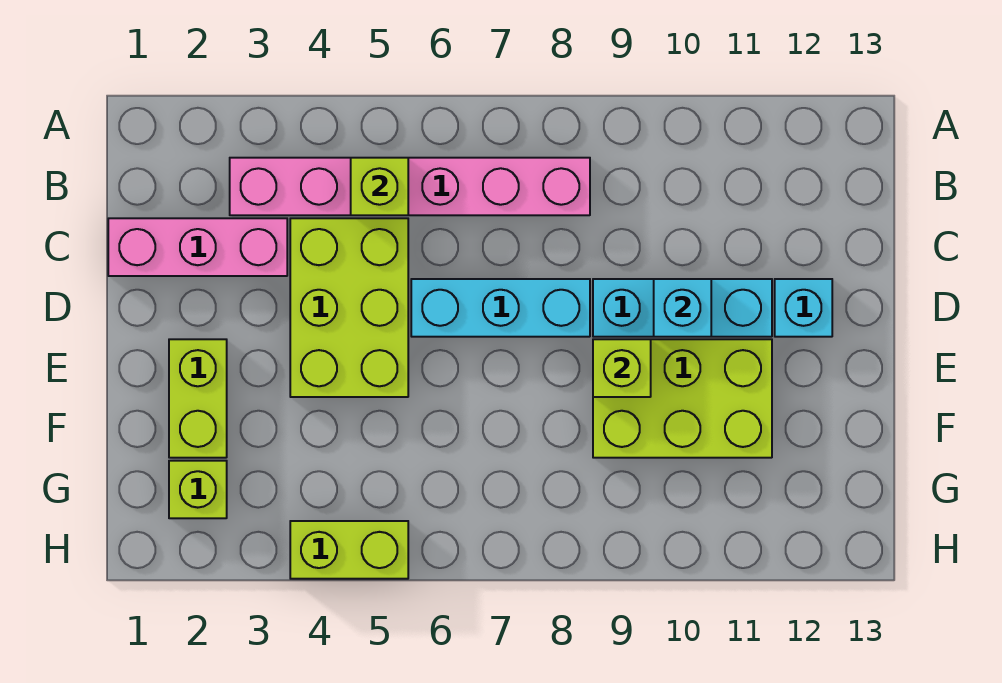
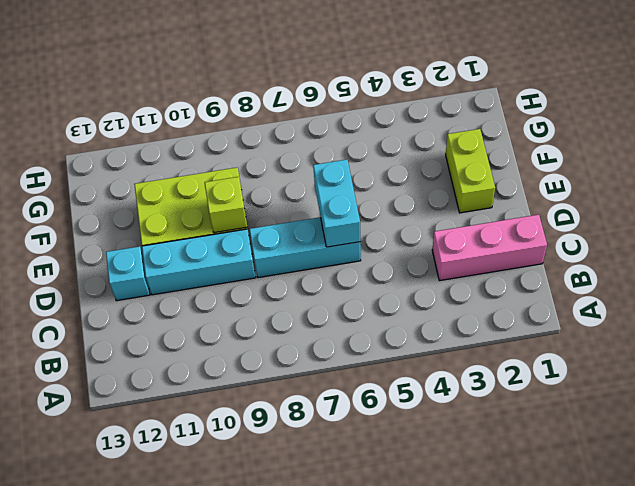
cyan brick D6:E6 level 2 -> none
none -> pink brick B3:B8 level 1
none -> lime brick C4:E5 level 1
none -> lime brick G2 level 1

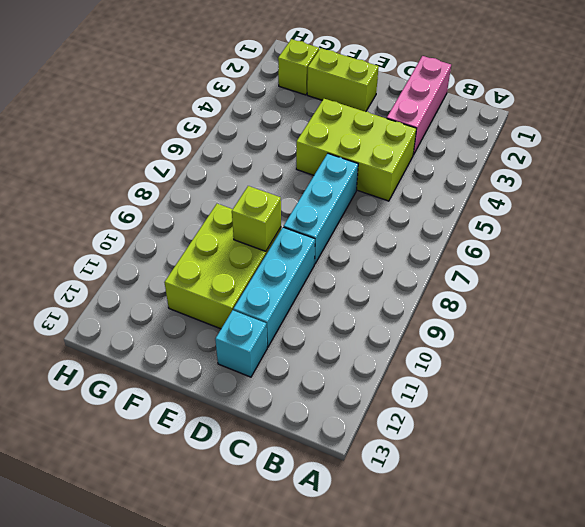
none -> pink brick B3:B8 level 1
none -> lime brick H4:H5 level 1
none -> lime brick B5 level 2

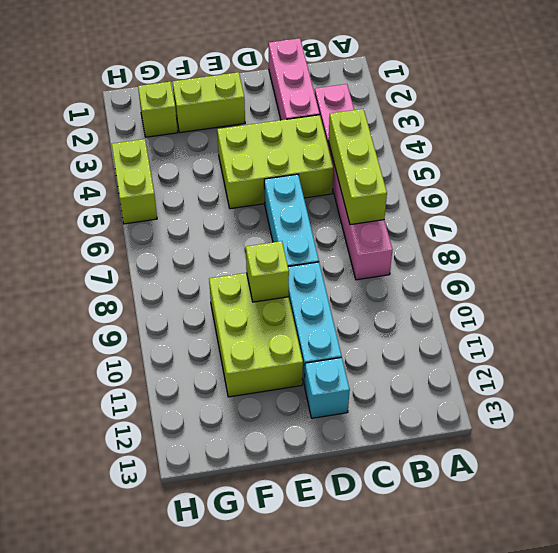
lime brick B5:B7 level 2 -> lime brick B5 level 2
none -> cyan brick D10 level 2

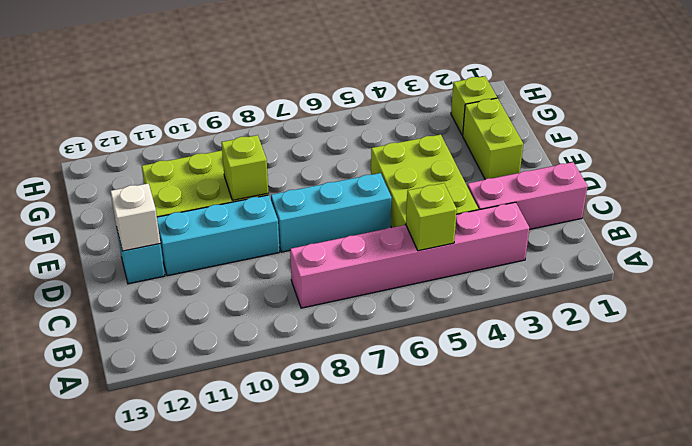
white brick D12 level 2 -> none
none -> lime brick H4:H5 level 1
none -> cyan brick D10 level 2

